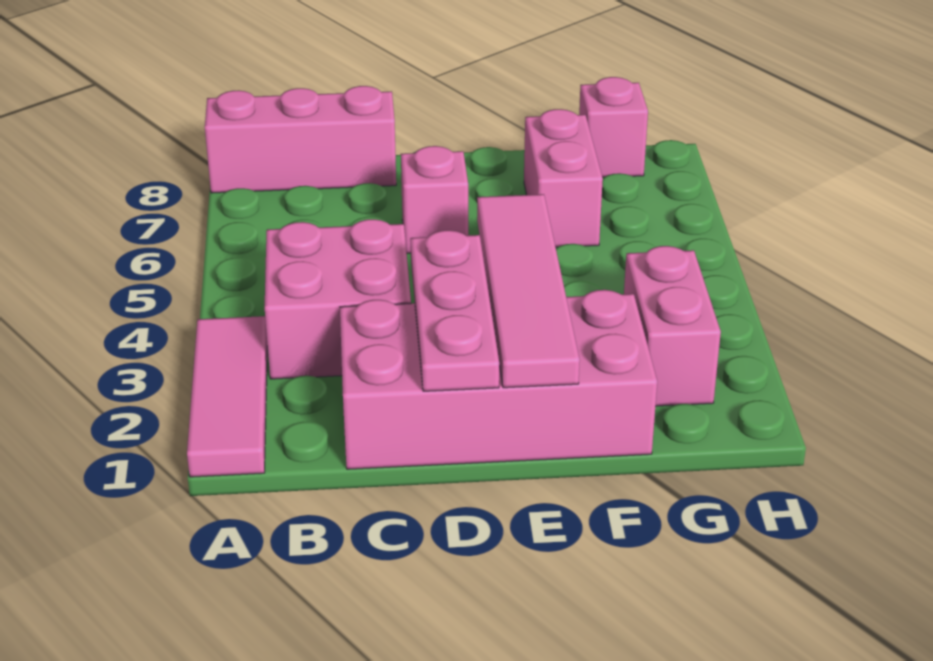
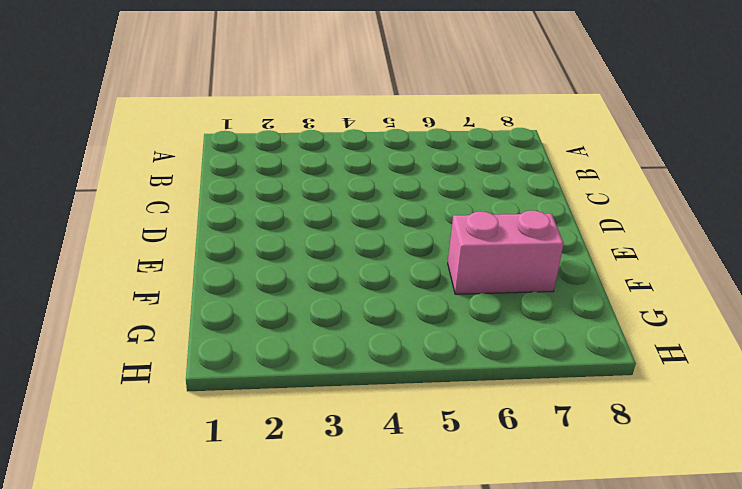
none -> pink tile A1:A3 level 1
none -> pink brick A8:C8 level 1

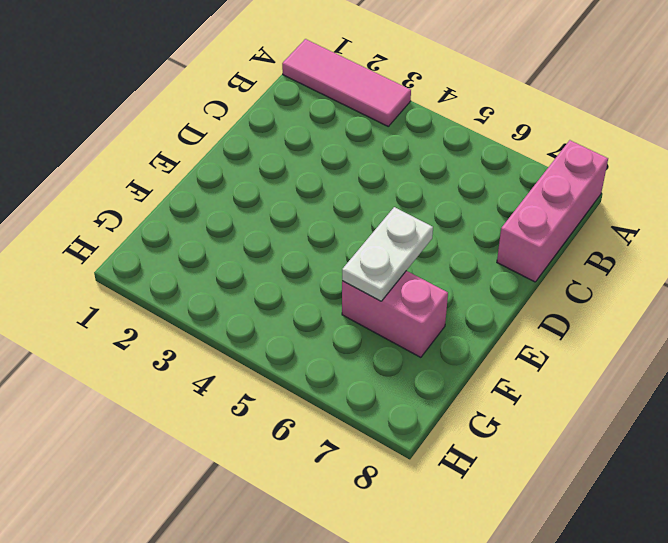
white plate E6:F6 level 2 -> none
none -> pink brick B3:C4 level 1
none -> pink brick C1:F2 level 1

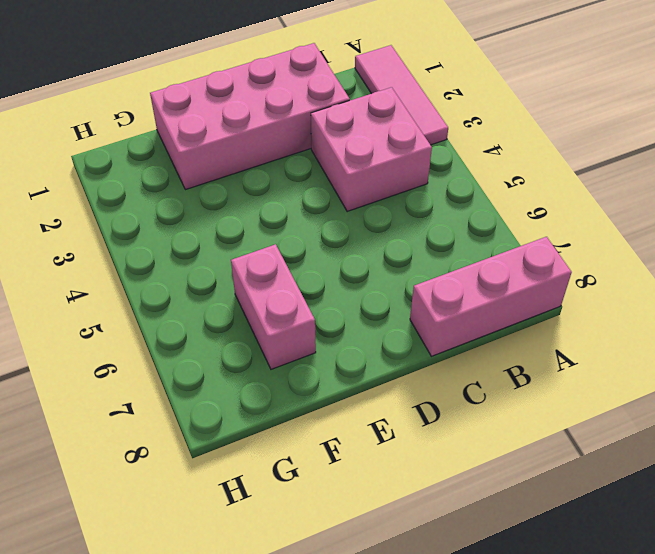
none -> pink brick D6 level 1
none -> pink brick G2:G3 level 1

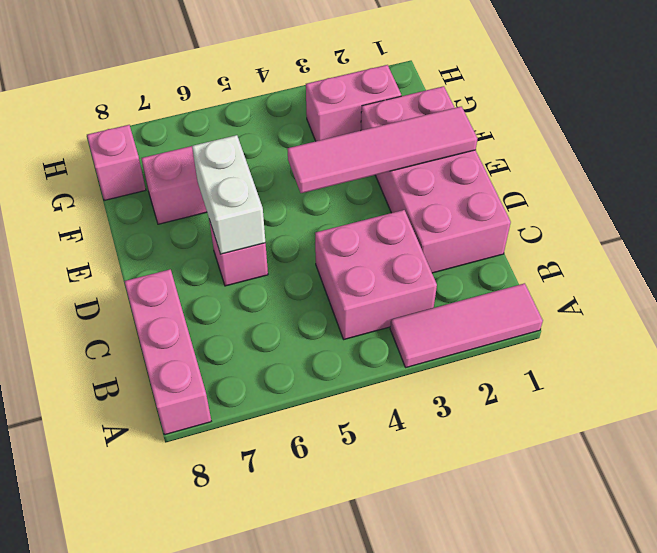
white brick D6:E6 level 2 -> none
none -> pink plate D1:D3 level 2

